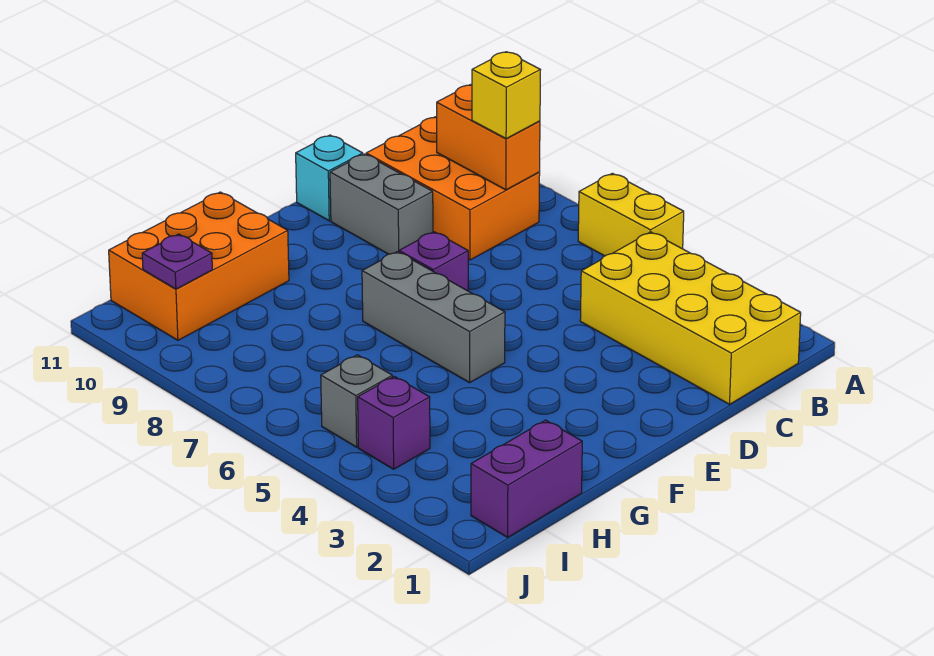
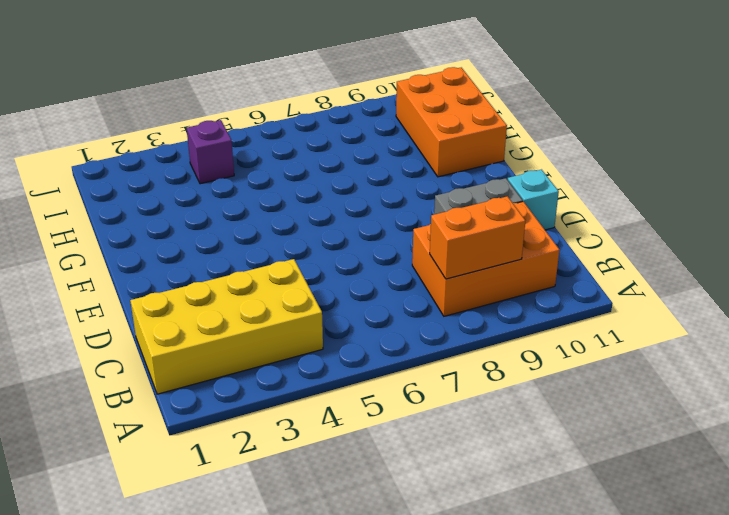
none -> yellow brick A5:A6 level 1
none -> purple brick E7 level 1
none -> grey brick F5:F7 level 1

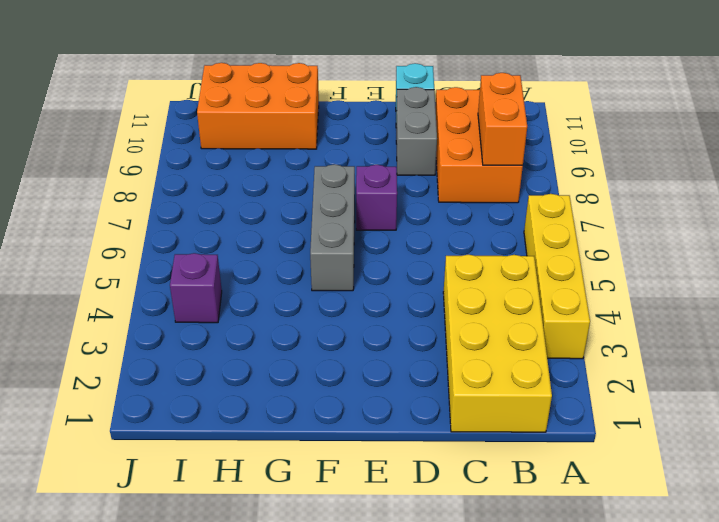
yellow brick A3:A6 level 1 -> yellow brick A5:A6 level 1
none -> purple brick H1:I1 level 1
none -> grey brick I5 level 1
none -> purple plate I10 level 2

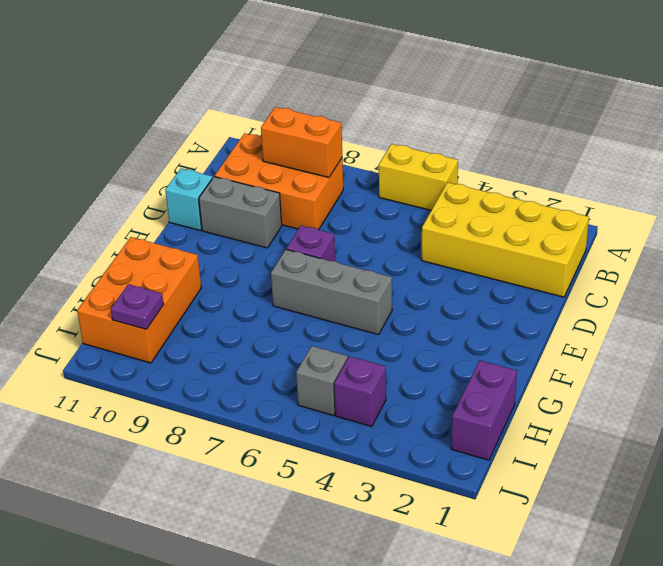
none -> yellow brick B8 level 3

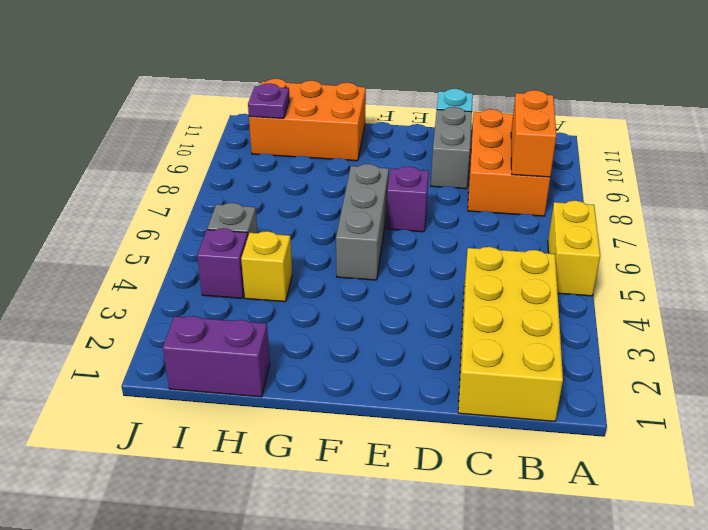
yellow brick H4 level 1 -> yellow brick B8 level 3

